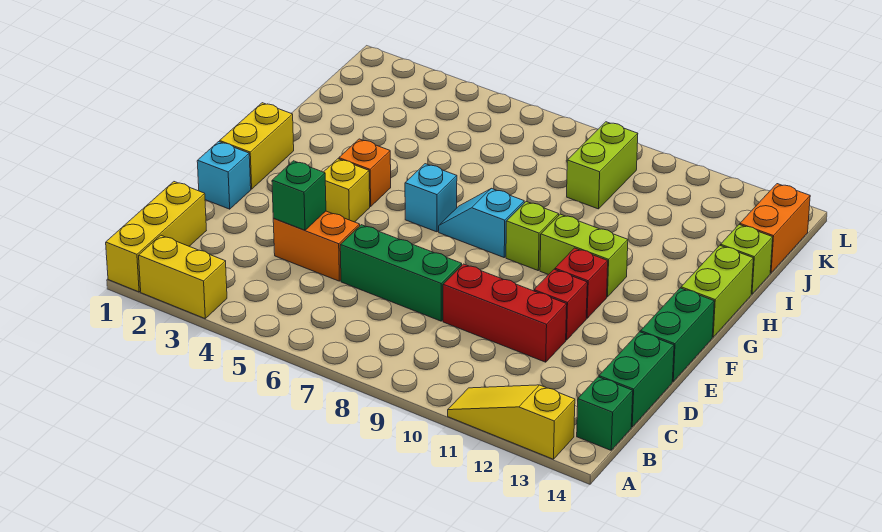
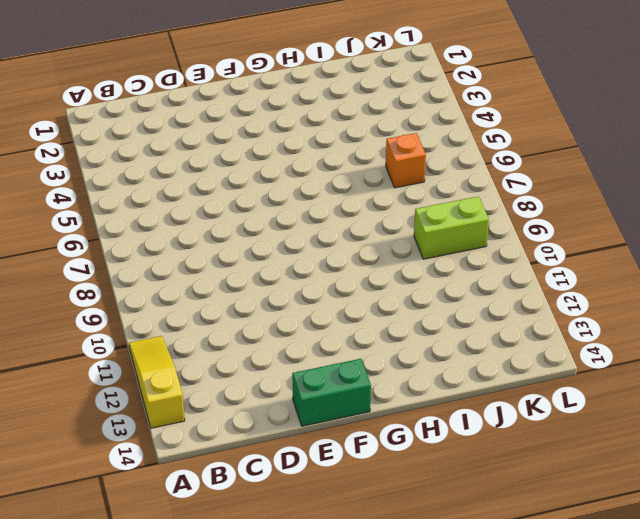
orange brick J6 level 1 -> orange brick G4 level 1
none -> yellow brick A1:C1 level 1
none -> yellow brick A2:A3 level 1
none -> green brick B14 level 1

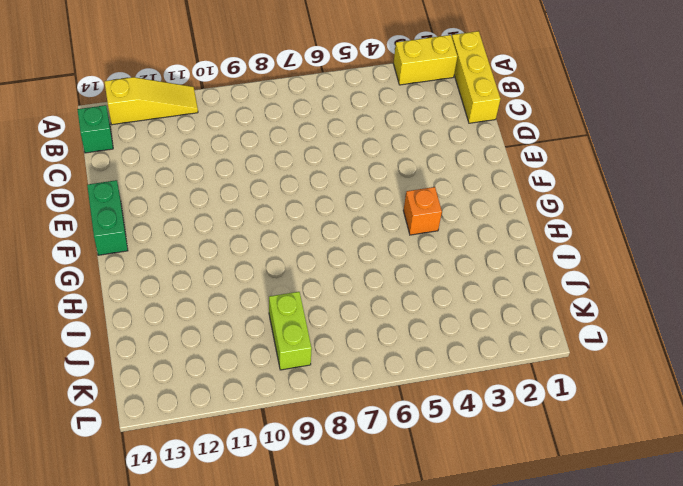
none -> green brick C14:D14 level 1
none -> orange brick D4:D5 level 1
none -> green brick D6:D8 level 1

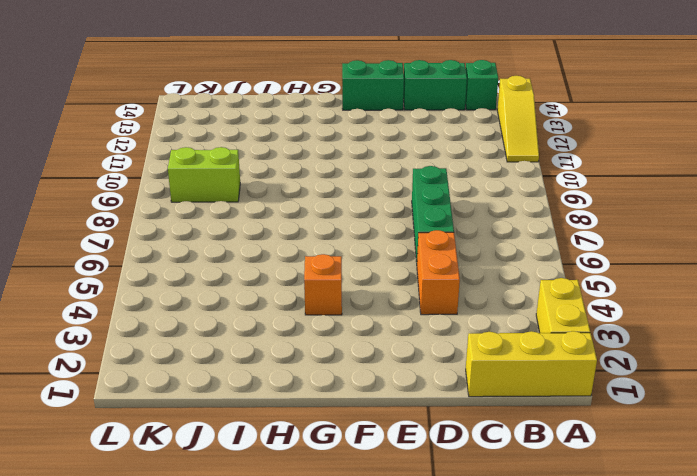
none -> red brick D9:D11 level 1
none -> cyan brick E1 level 1
none -> red brick E11 level 1

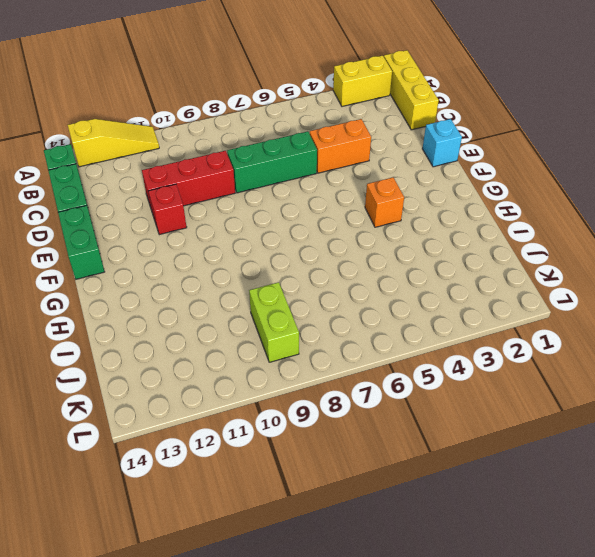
none -> yellow brick F1:G1 level 1
none -> yellow brick F4 level 1
none -> red brick F11 level 1

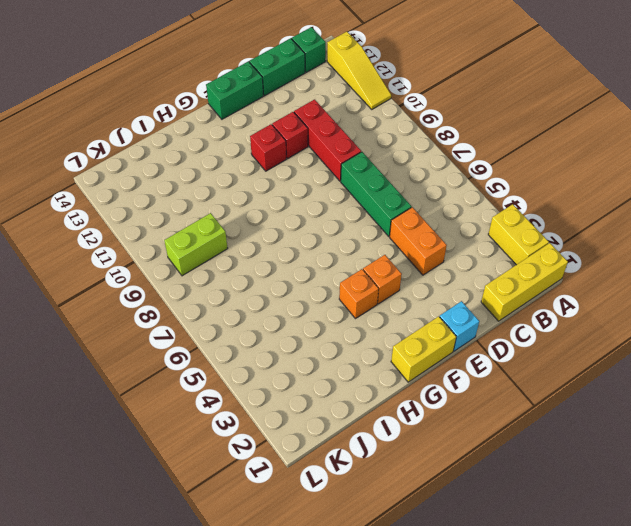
orange brick F4 level 1 -> yellow brick F4 level 1
none -> cyan brick G6 level 1
none -> cyan slope G7:G8 level 1 top 8
none -> lime brick G9 level 1

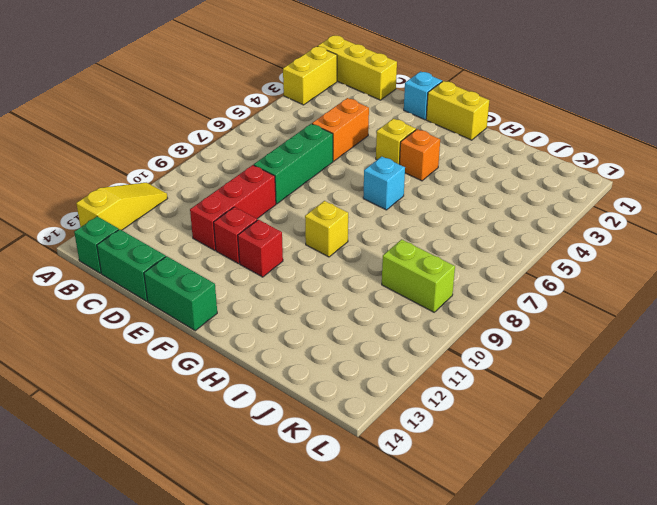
yellow brick G9 level 1 -> lime brick G9 level 1
none -> cyan slope G7:G8 level 1 top 8
none -> lime brick G10:G11 level 1
none -> lime brick G14:H14 level 1

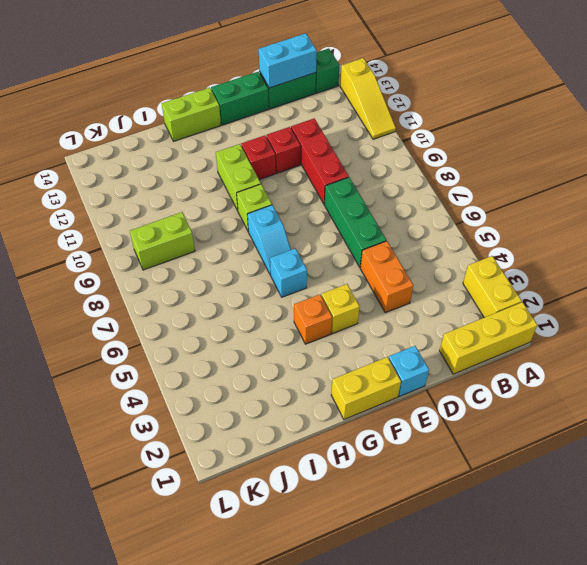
cyan brick C14:D14 level 2 -> none
none -> lime brick I14 level 1
none -> orange brick J14:K14 level 1
none -> green brick D4 level 2

